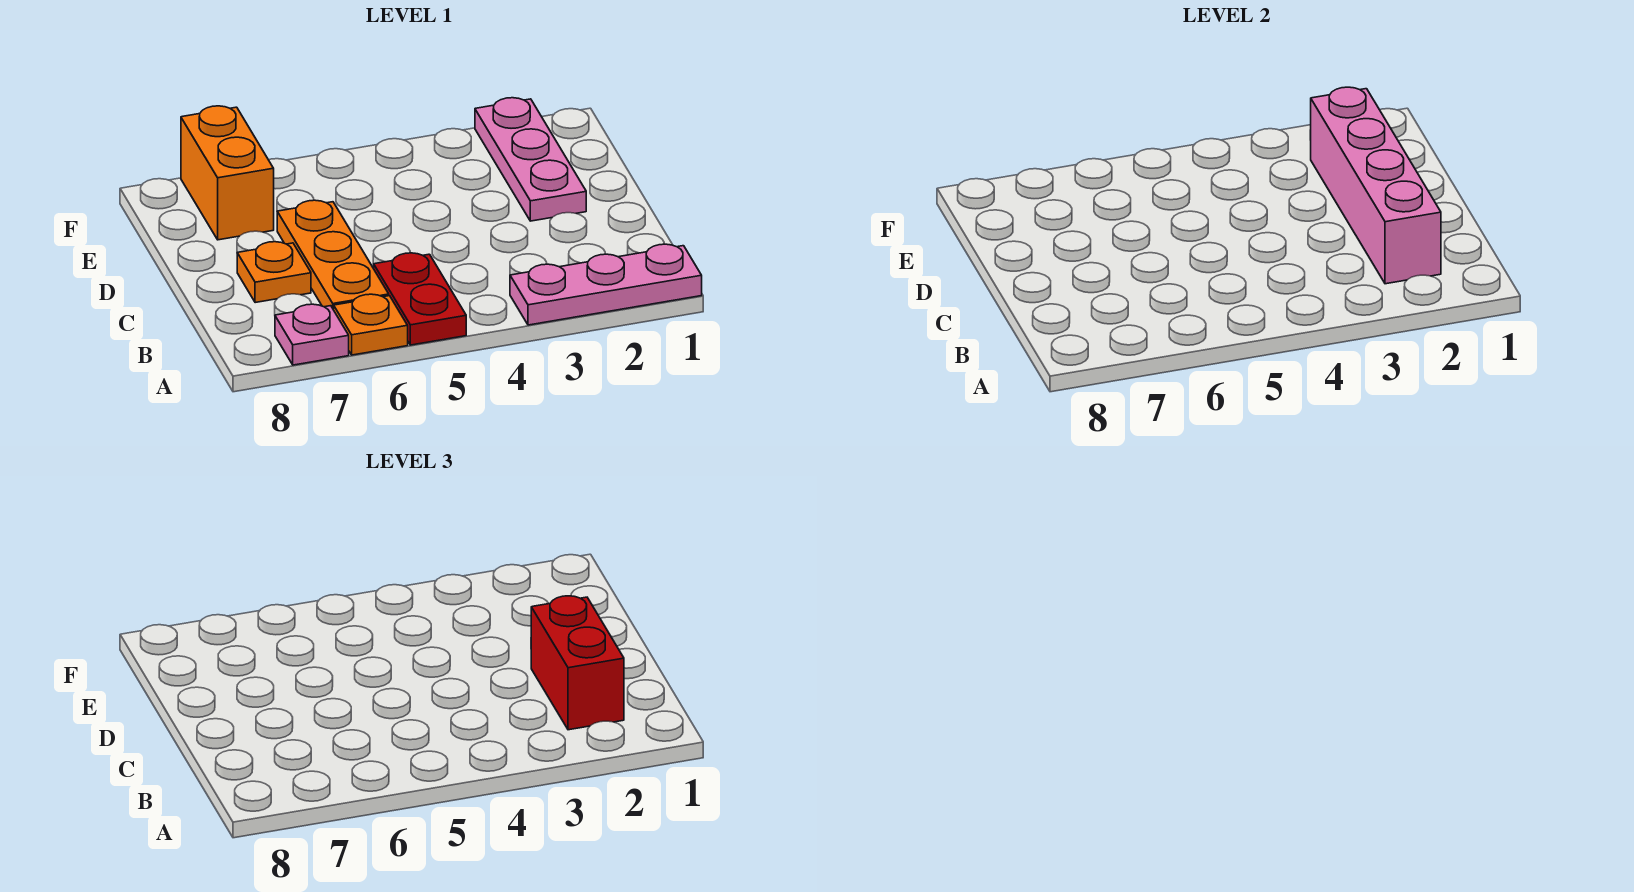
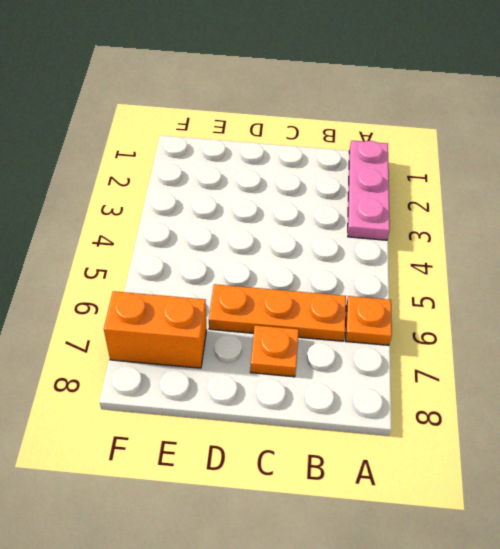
none -> red plate A5:B5 level 1
none -> pink plate A7 level 1

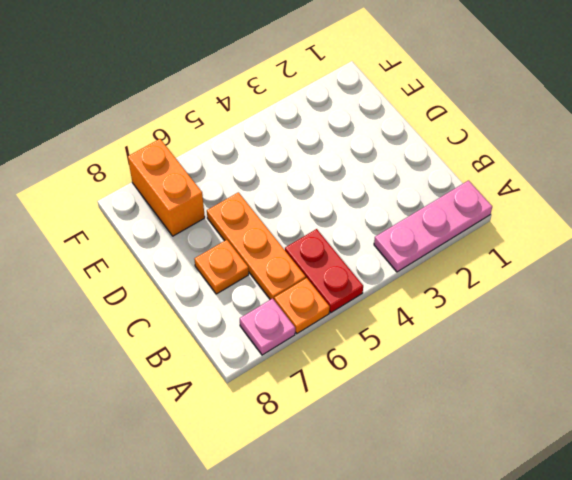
none -> pink plate D2:F2 level 1
none -> pink brick B2:E2 level 2

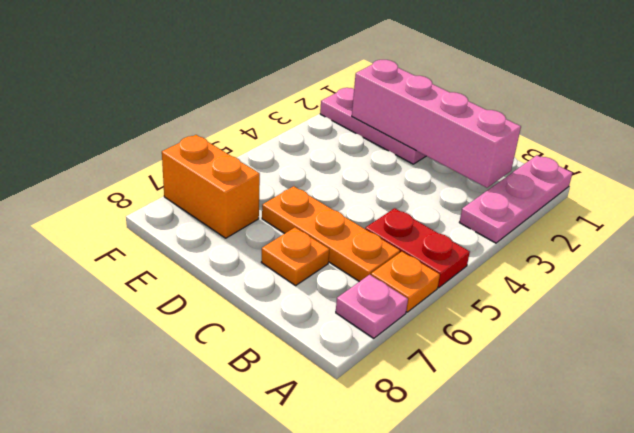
none -> red brick B2:C2 level 3

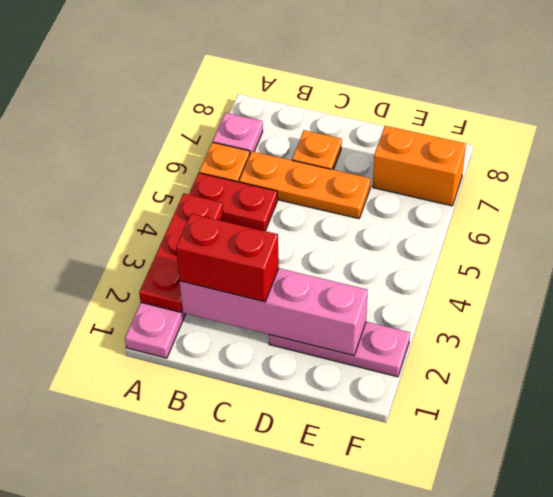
red plate A2:A4 level 2 -> none

